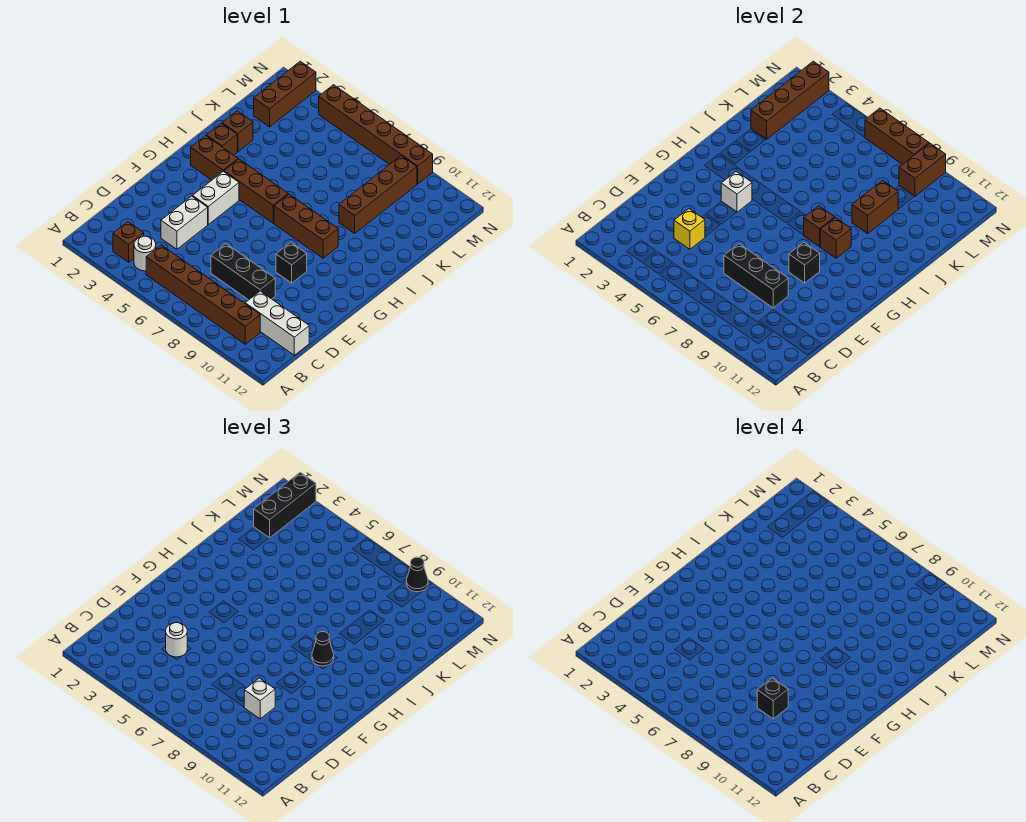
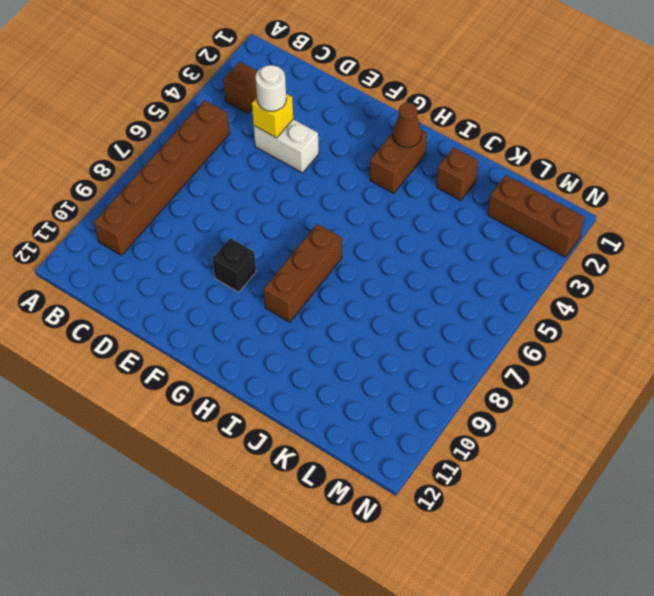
brown cone H2 level 2 -> none
none -> white round brick B4 level 1
none -> white brick C10:C12 level 1
none -> black brick D7:D9 level 1
none -> white brick F4:G4 level 1

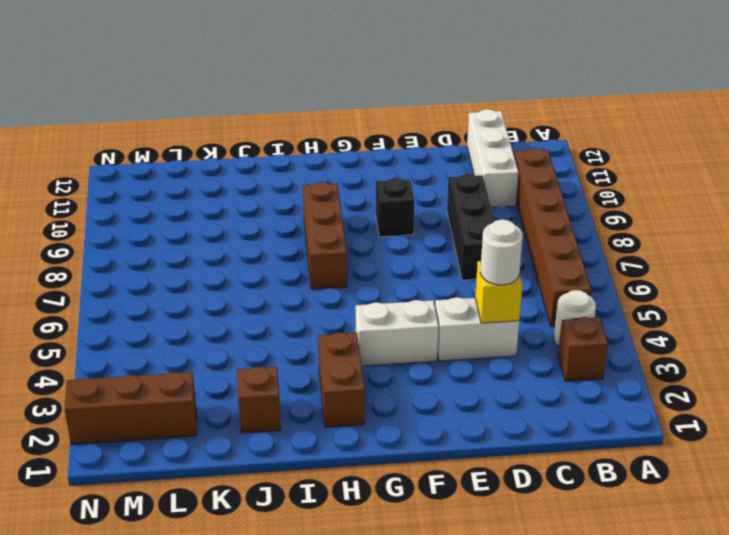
none -> brown brick H4:H6 level 1
none -> brown brick I2 level 1
none -> brown brick J9:M9 level 1
none -> brown brick N4:N9 level 1

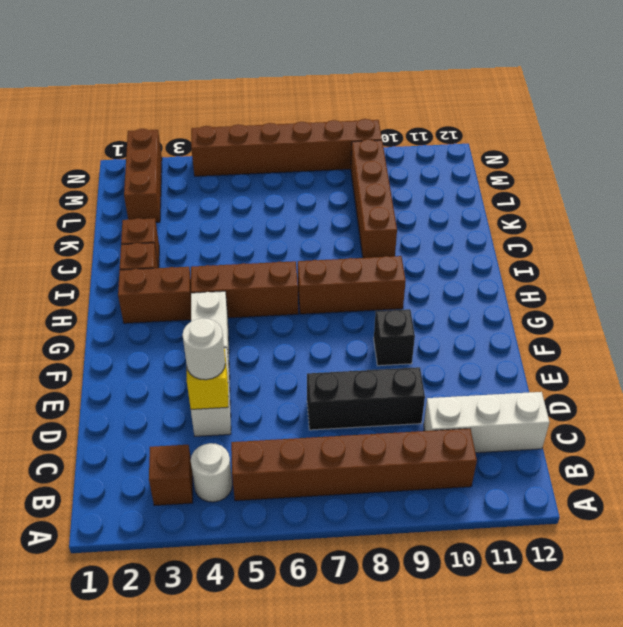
none -> black brick D7:D9 level 2
none -> black brick F9 level 2
none -> white brick G4 level 2
none -> brown brick H8 level 2

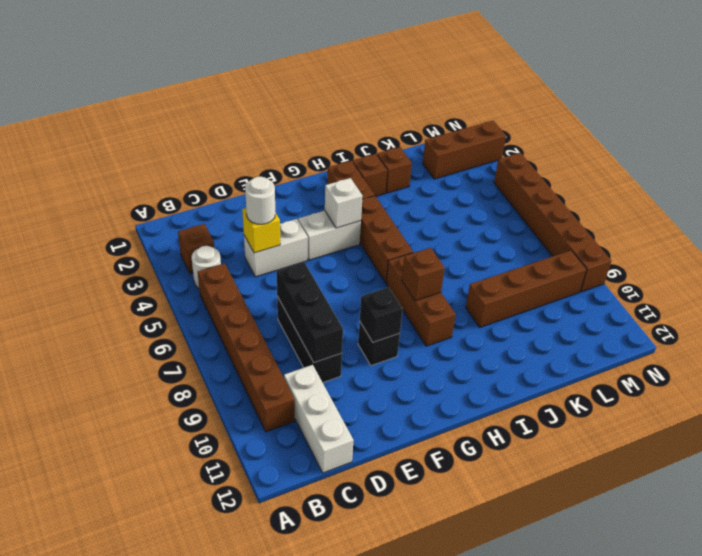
none -> brown brick H9 level 2
none -> brown brick J9:K9 level 2
none -> brown brick K2:N2 level 2
none -> brown brick M9:N9 level 2

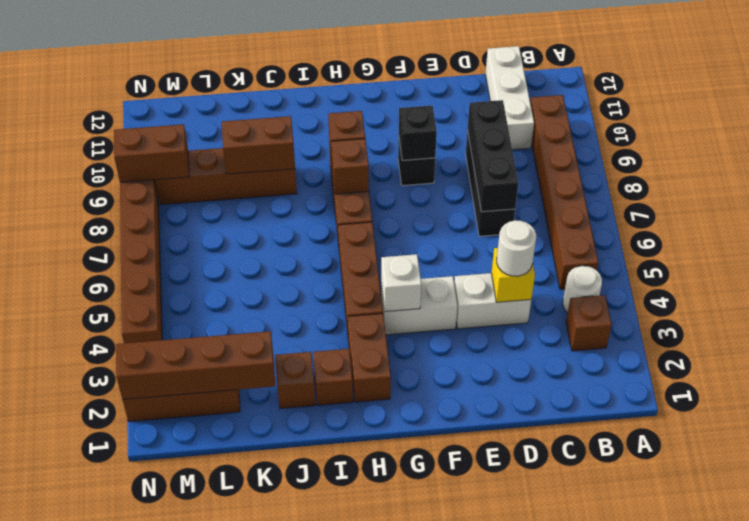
none -> brown brick N6:N8 level 2
none -> white brick D9 level 3
none -> black cone H9 level 3
none -> black brick L2:N2 level 3

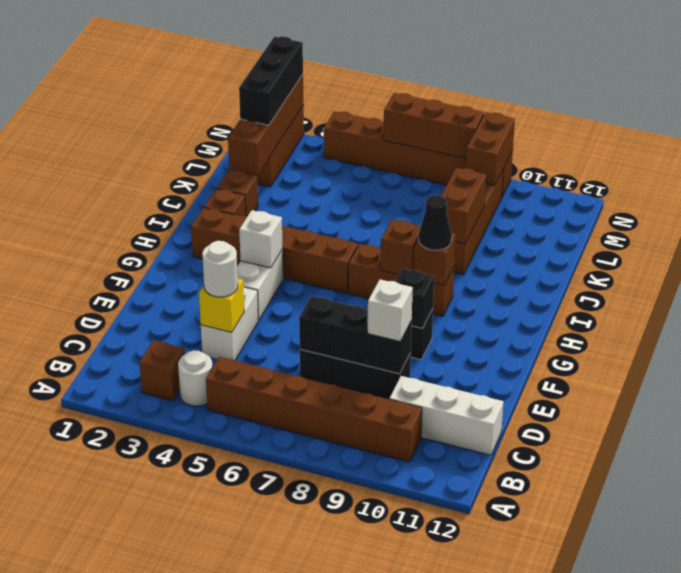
none -> black cone N9 level 3
none -> black brick D9 level 4

